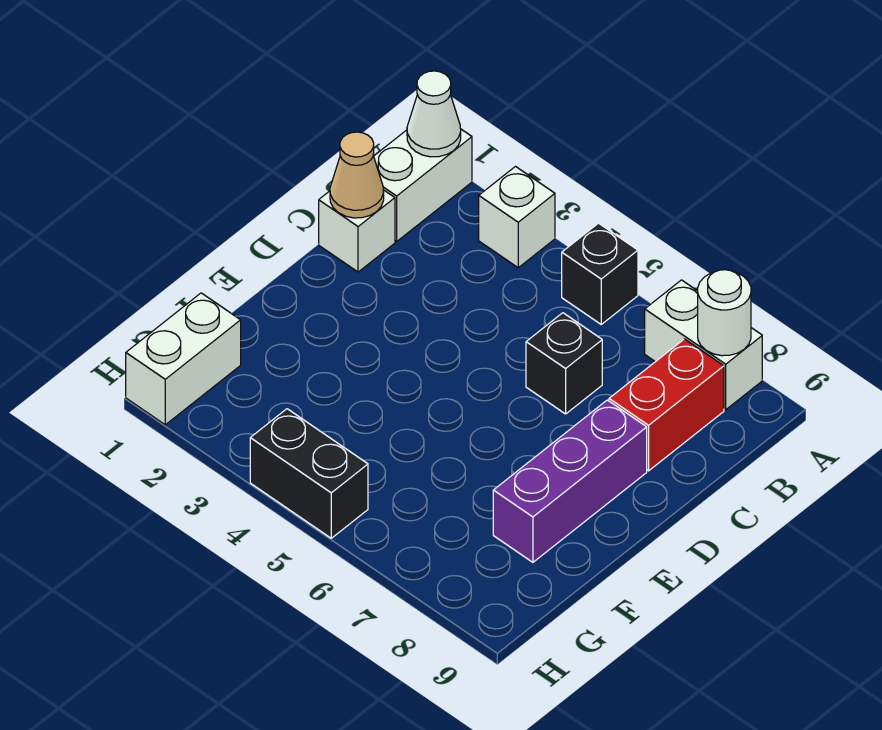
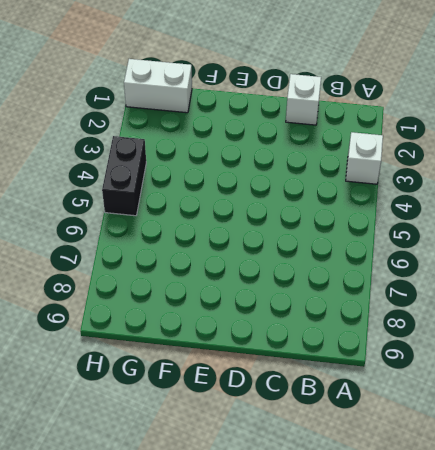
none -> white brick A1:B1 level 1
none -> black brick A5 level 1
none -> white brick A7:A8 level 1

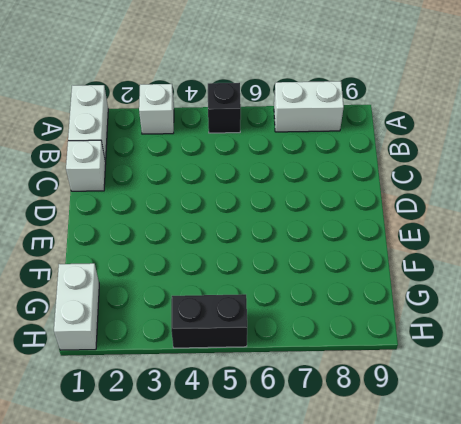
none -> red brick B8:C8 level 1
none -> black brick C6 level 1
none -> purple brick D8:F8 level 1

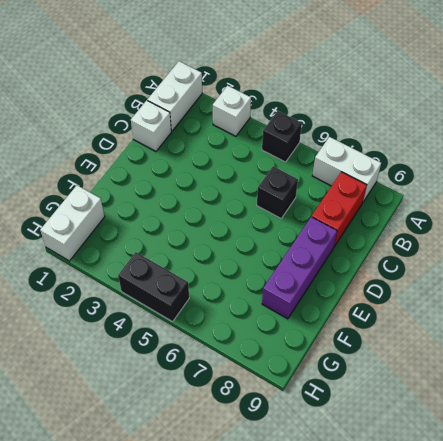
none -> white cone A1 level 2
none -> white round brick A8 level 2
none -> tan cone C1 level 2

